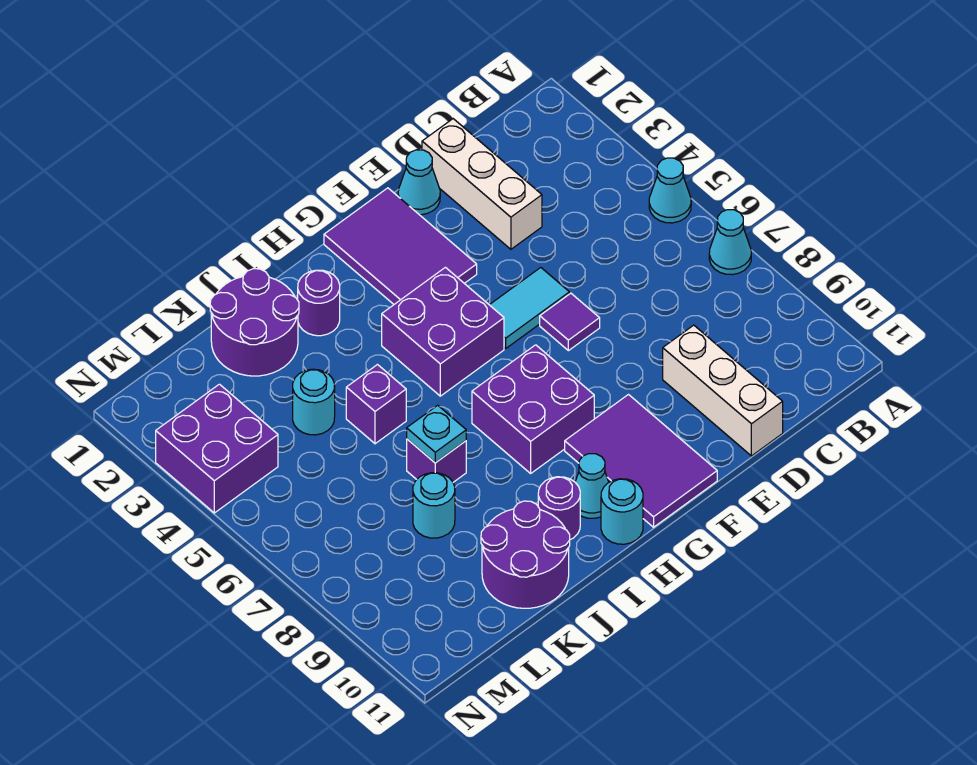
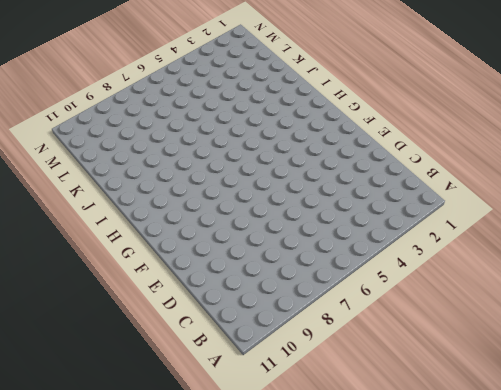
none -> cyan cone A5 level 1
none -> cyan cone A7 level 1
none -> white brick D1:D3 level 1

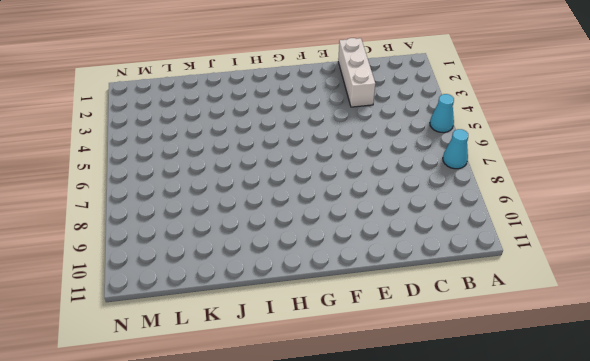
none -> white brick D9:D11 level 1
none -> cyan cone E1 level 1
none -> cyan tile E5:F5 level 1

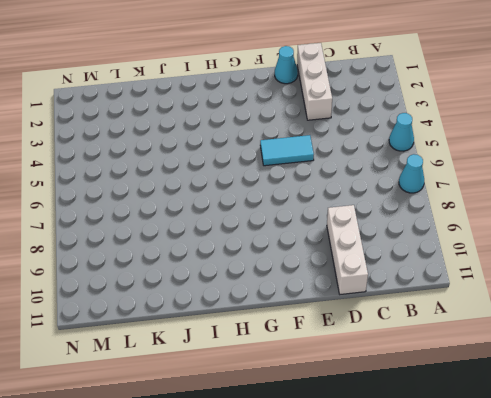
none -> purple tile E6 level 1
none -> purple tile F1:G3 level 1
none -> purple tile F9:G11 level 1

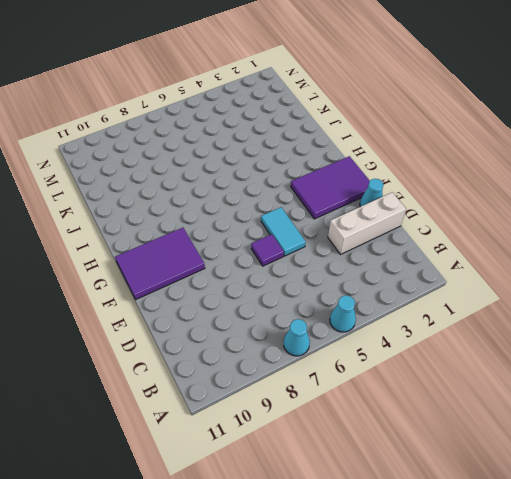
none -> white brick D9:D11 level 1
none -> purple brick G4:H5 level 1
none -> purple brick G7:H8 level 1

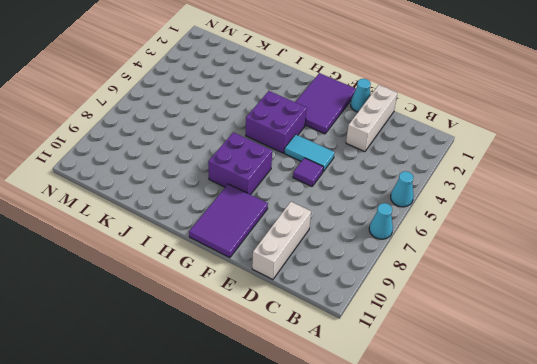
none -> cyan cone H10 level 1
none -> cyan round brick H11 level 1
none -> purple round brick I2 level 1

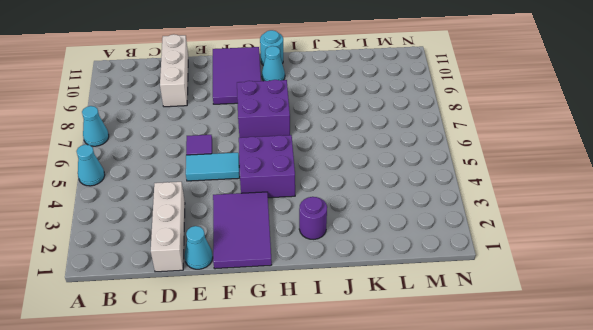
none -> purple round brick I10 level 1
none -> purple round brick J1:K2 level 1
none -> purple brick J5 level 1

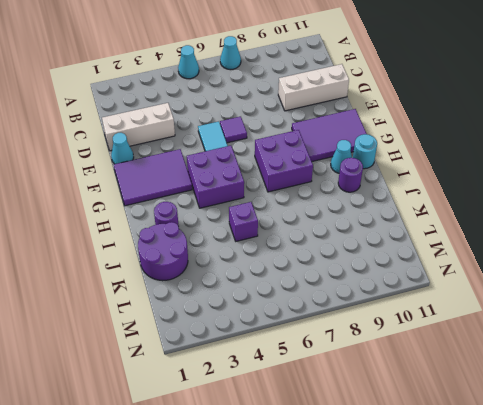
none -> purple brick J7 level 1
none -> purple round brick J10:K11 level 1
none -> cyan round brick K4 level 1

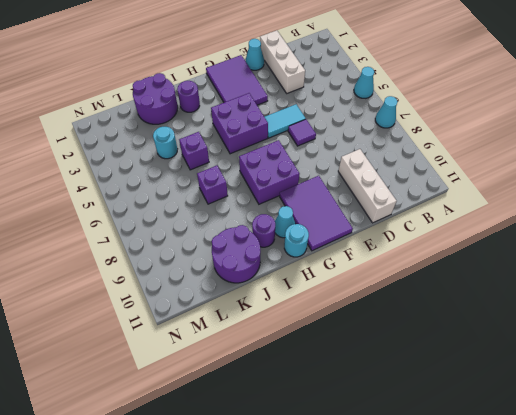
none -> cyan round brick K8 level 1
none -> purple brick M3:N4 level 1
none -> cyan plate J7 level 2

